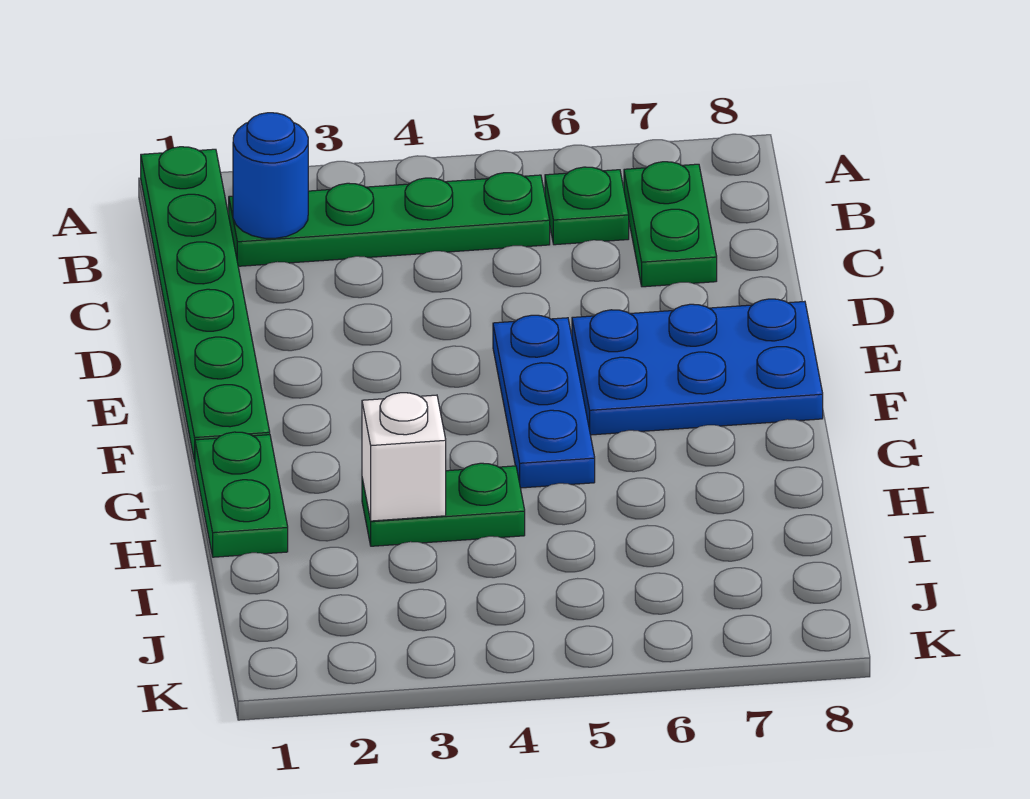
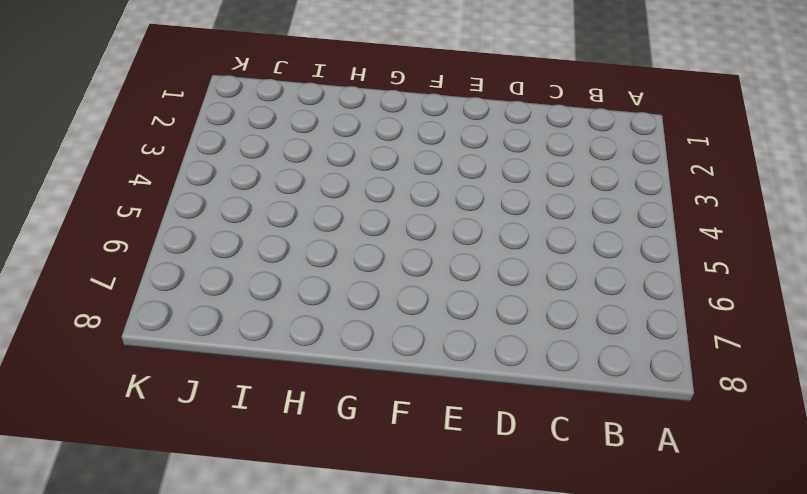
none -> green plate A1:F1 level 1
none -> green plate B2:B5 level 1

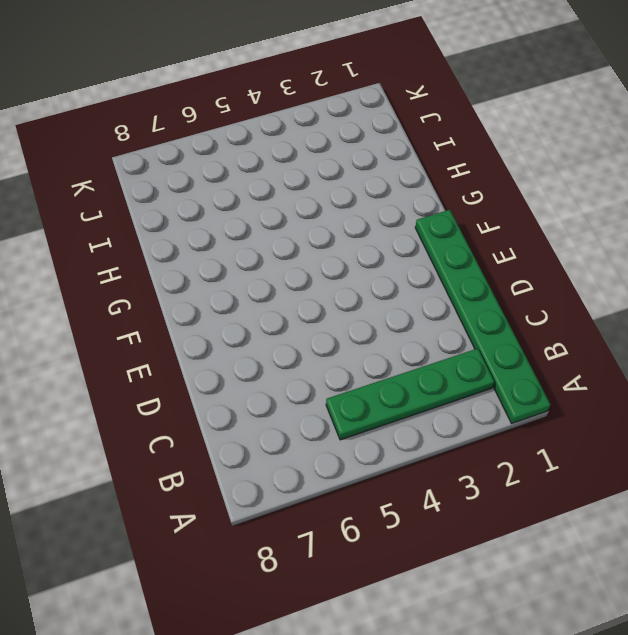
none -> green plate B6 level 1
none -> green plate B7:C7 level 1

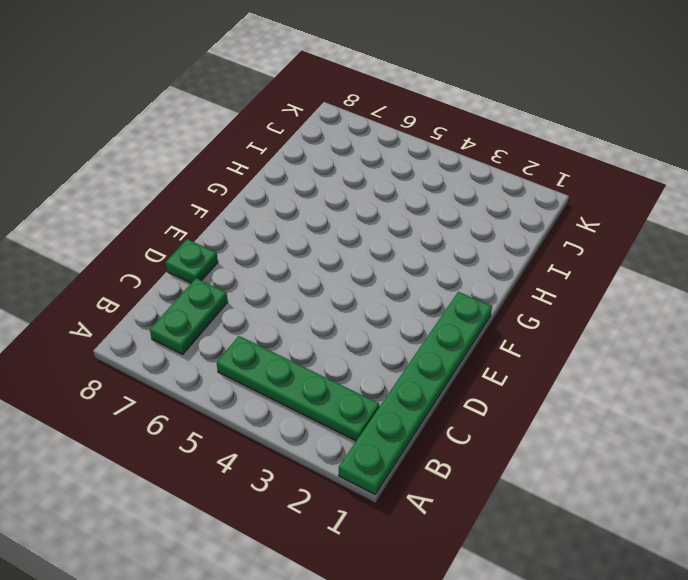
green plate D8 level 1 -> green plate B6 level 1
none -> blue plate E5:G5 level 1
none -> blue plate E6:F8 level 1

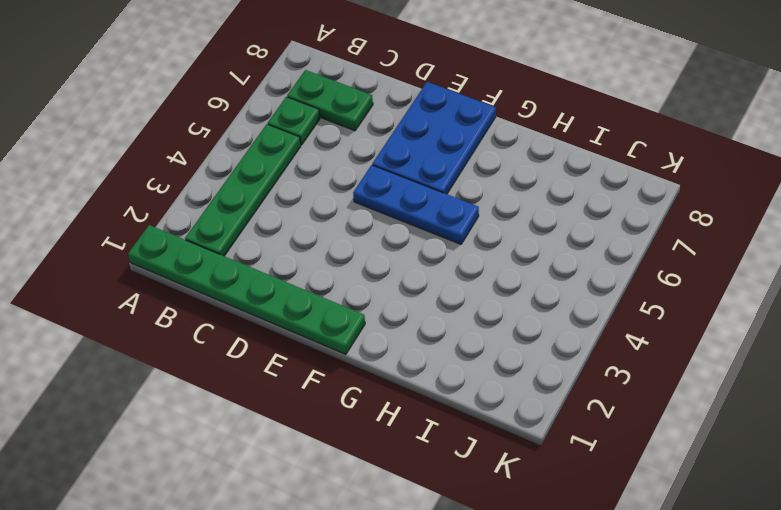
none -> green plate G1:H1 level 1
none -> green plate H3:H4 level 1

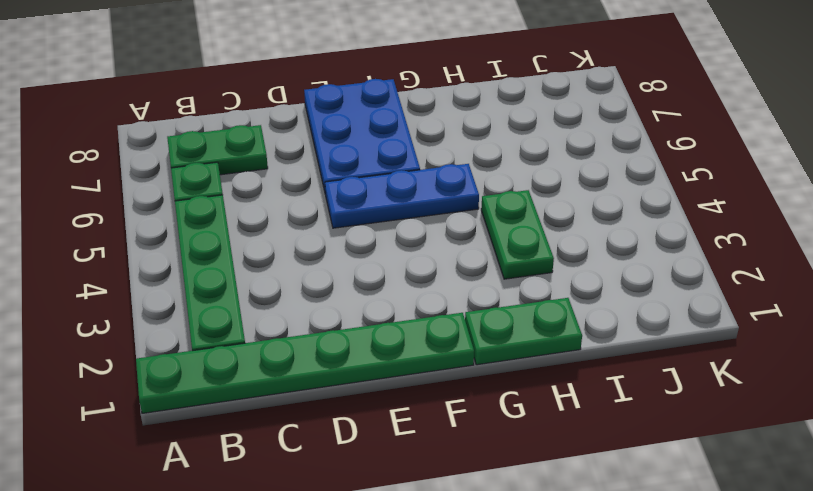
none -> blue round brick B2 level 2
none -> white brick H3 level 2

